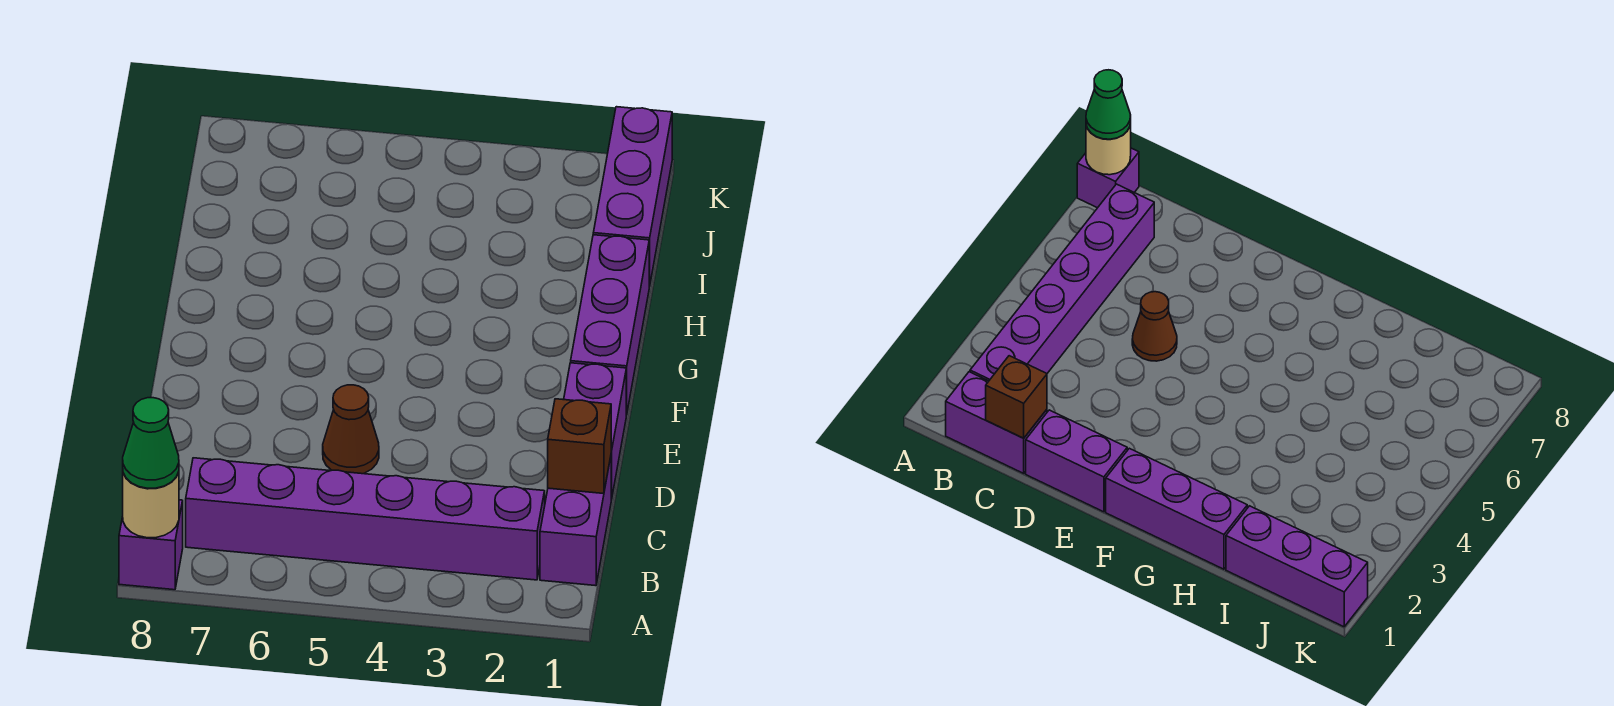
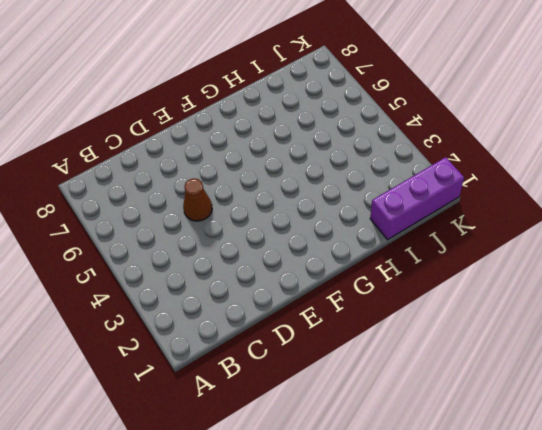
none -> purple brick A8 level 1
none -> purple brick B1:C1 level 1

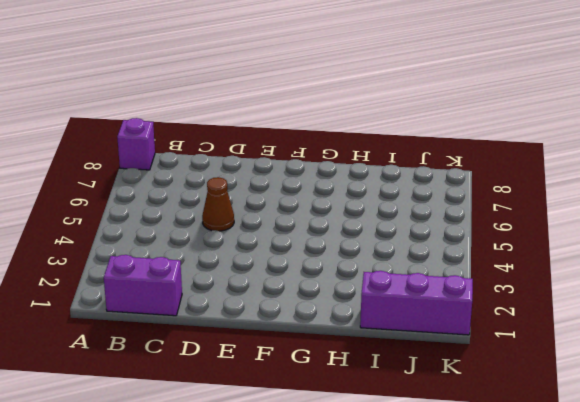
none -> purple brick B2:B7 level 1
none -> purple brick D1:E1 level 1

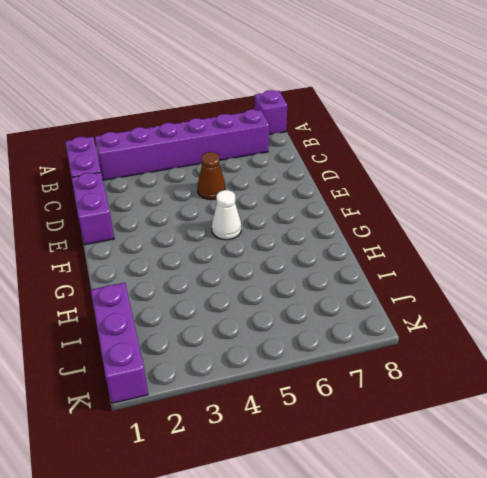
white cone F5 level 1 -> none
none -> purple brick F1:H1 level 1
none -> tan round brick A8 level 2

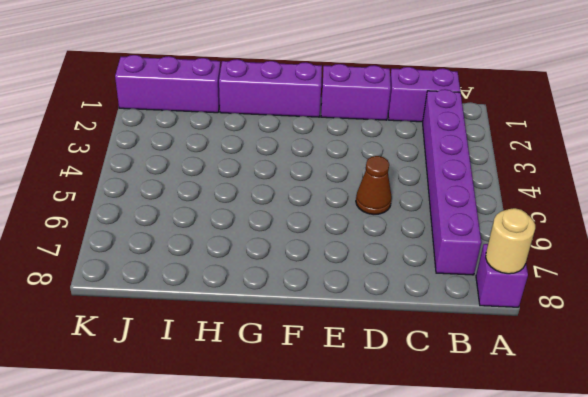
none -> brown brick C1 level 2
none -> green cone A8 level 3

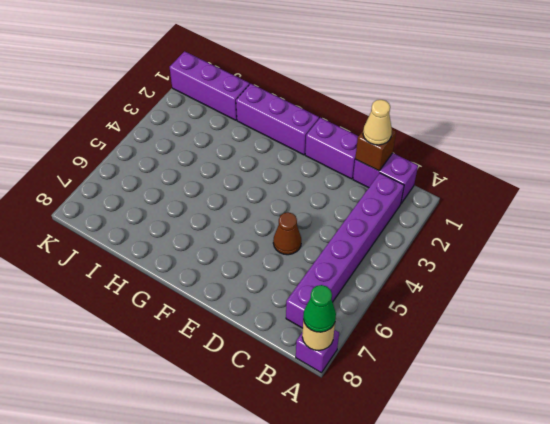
tan cone C1 level 3 -> none

